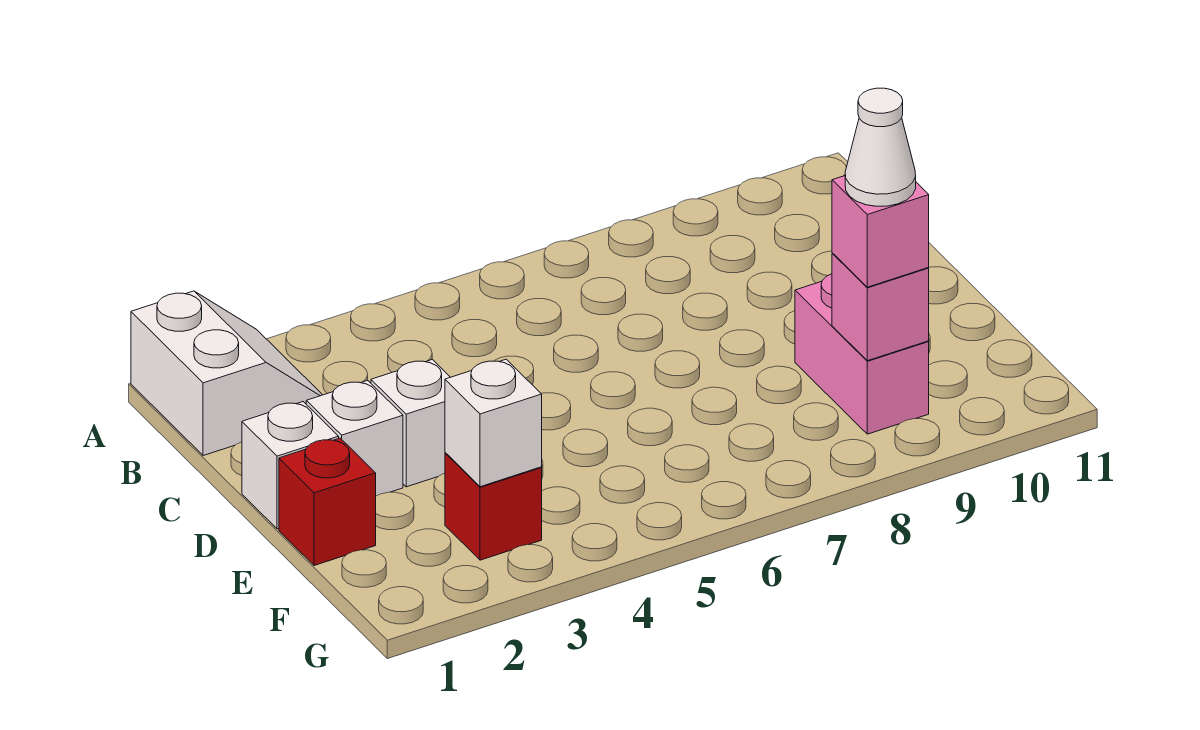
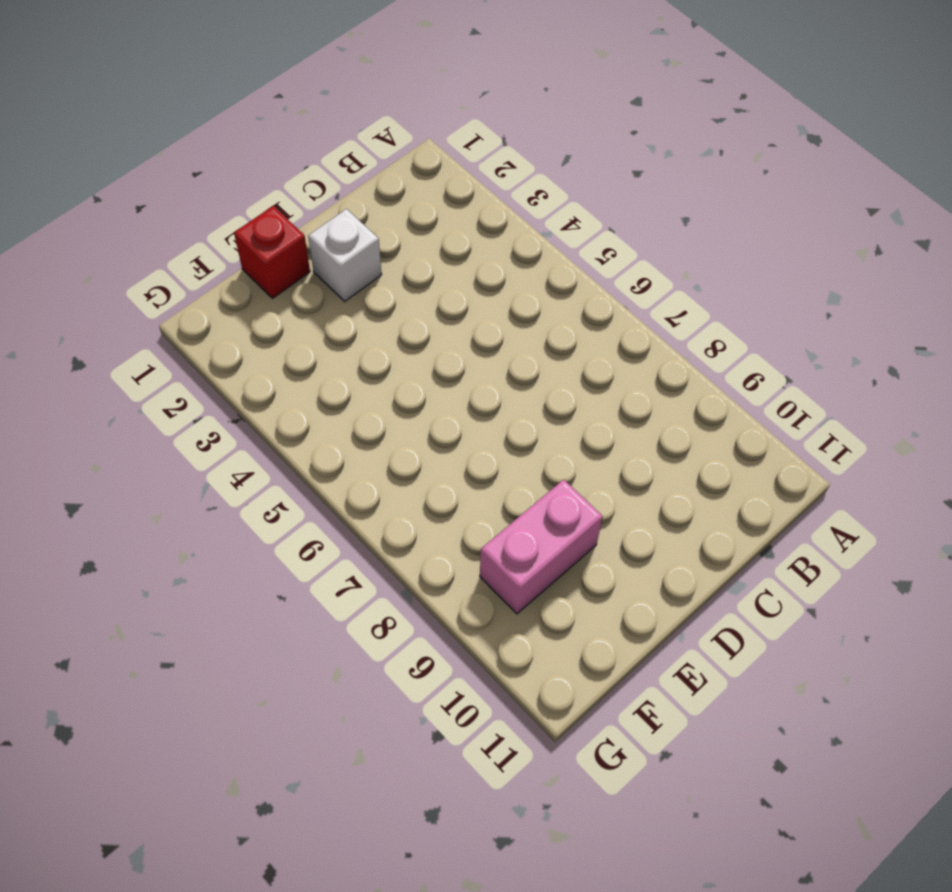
none -> white slope A1:B2 level 1 top 1
none -> white brick D1 level 1

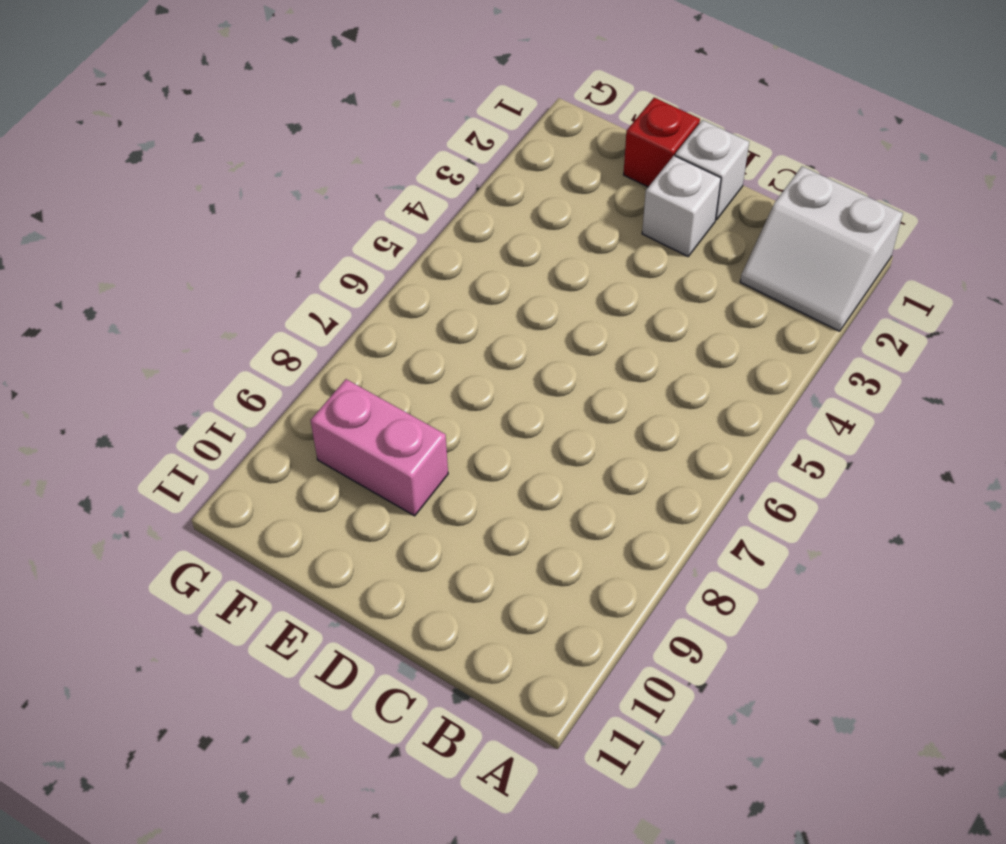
none -> white brick D3 level 1
none -> red brick F3 level 1

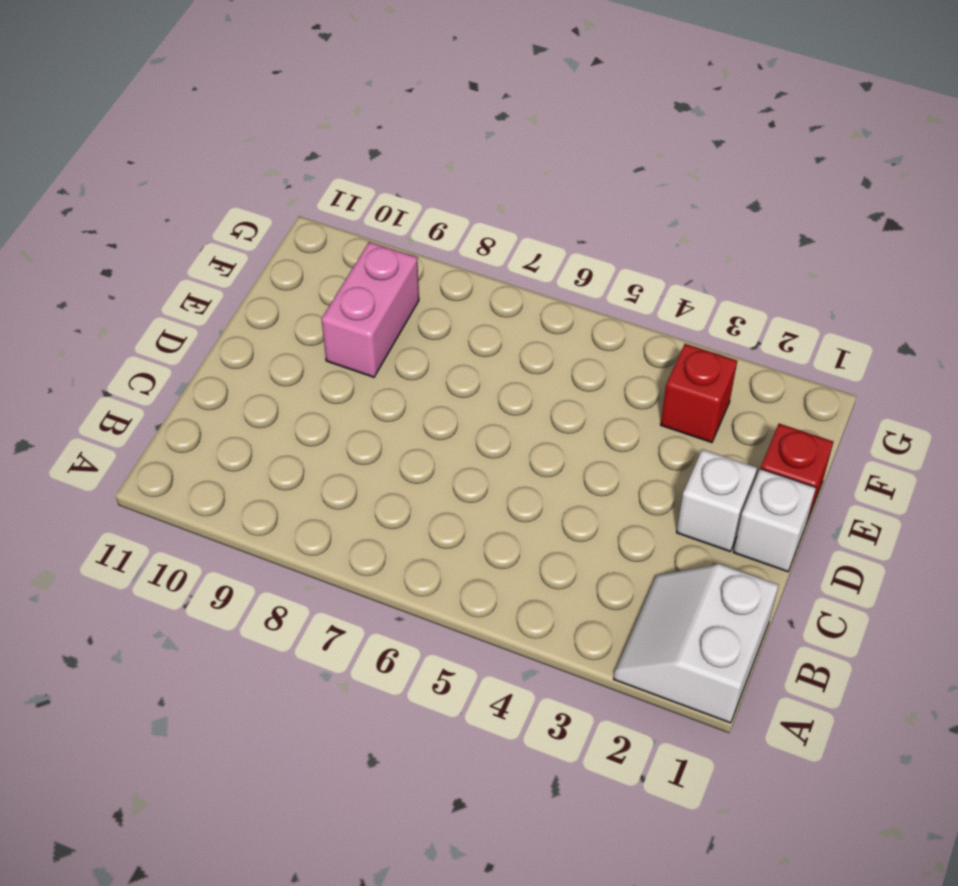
none -> white brick D3 level 1
none -> white brick F3 level 2

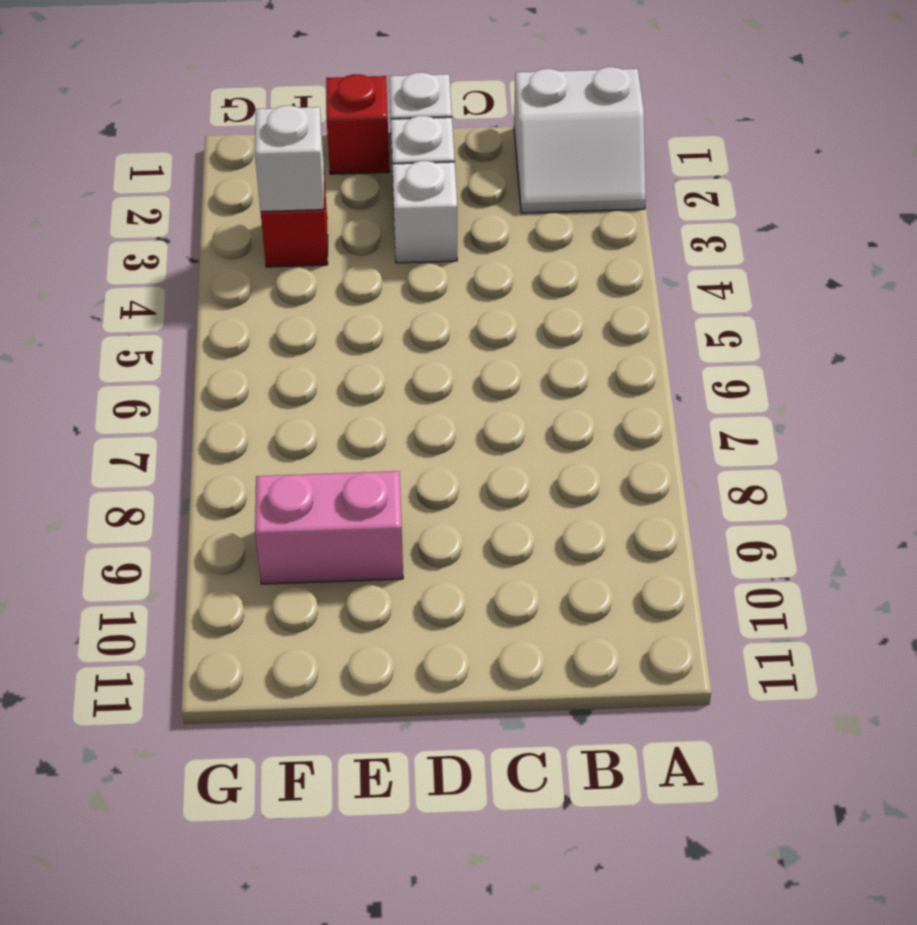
none -> pink brick F9 level 2
none -> pink brick F9 level 3

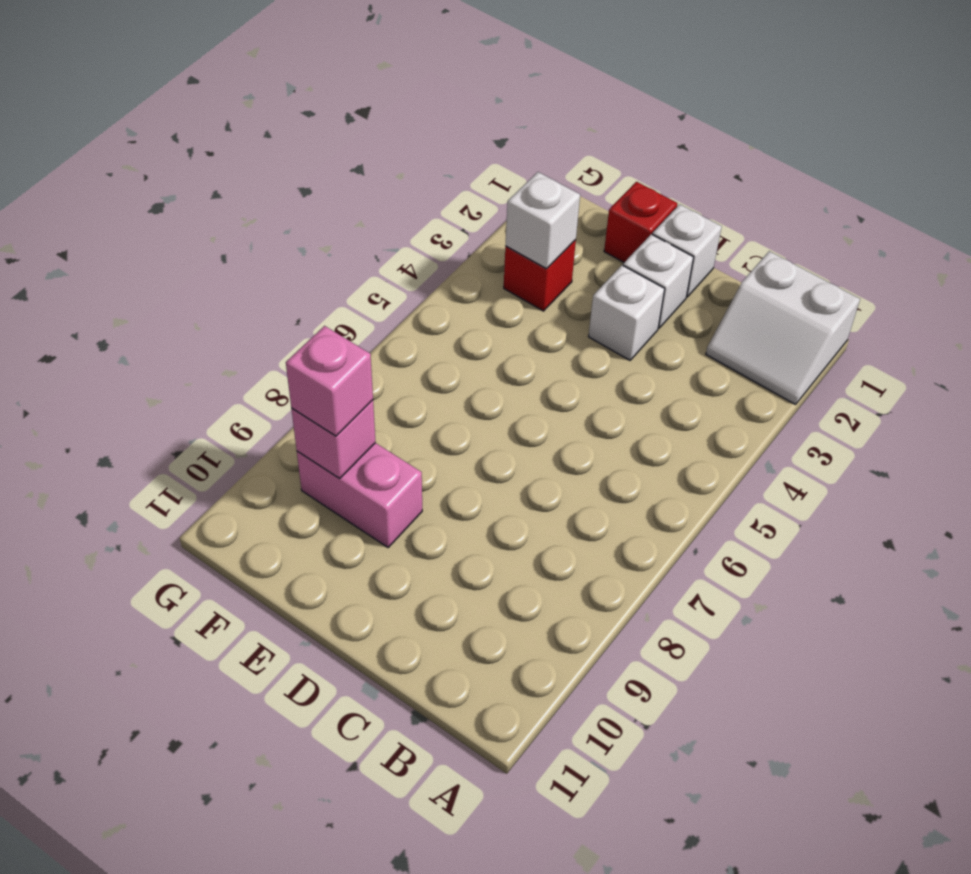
none -> white cone F9 level 4

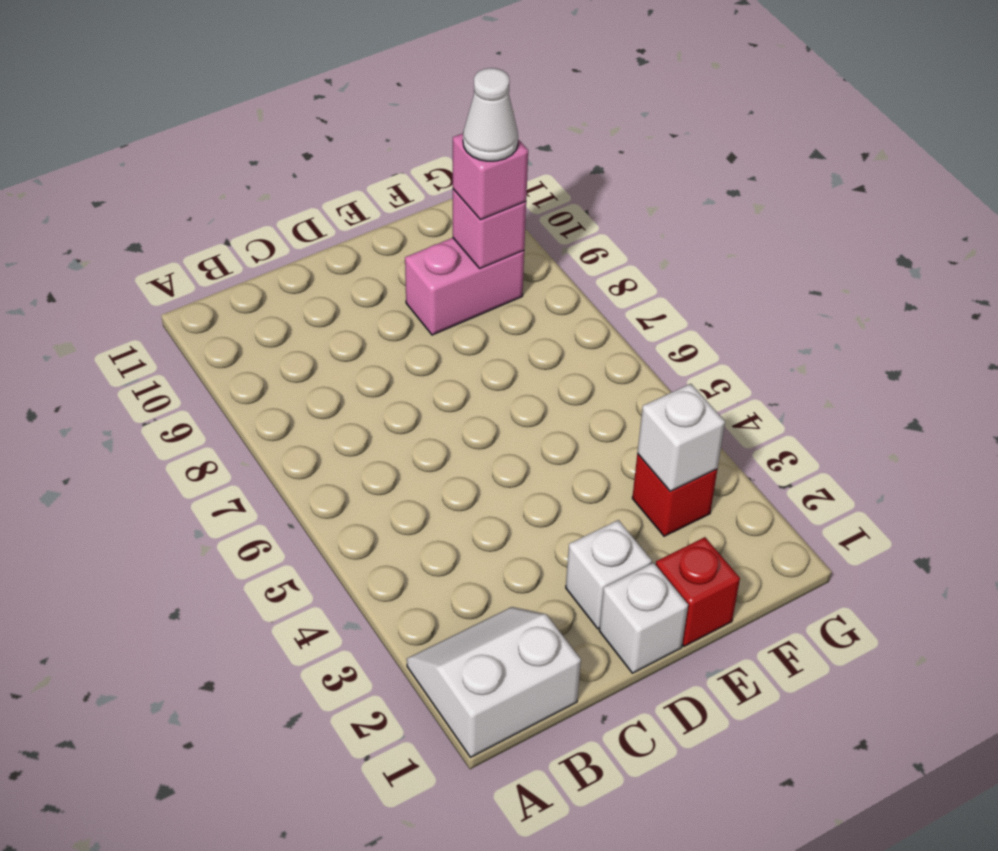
none -> white brick D3 level 1

